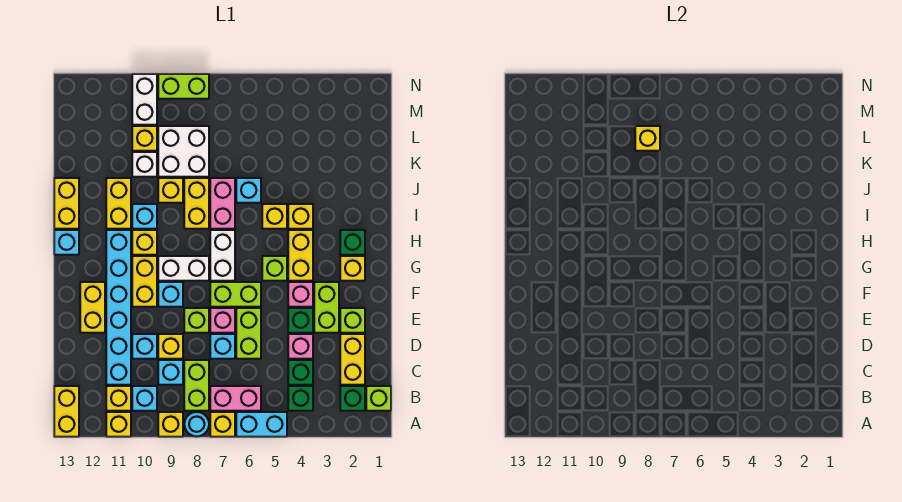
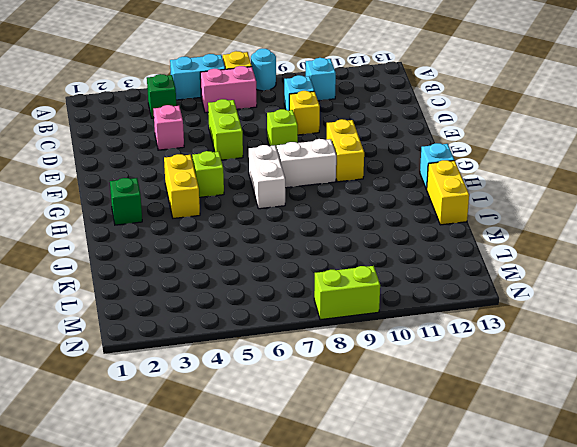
none -> yellow brick A9 level 1
none -> yellow brick A11 level 1
none -> yellow brick A13:B13 level 1
none -> lime brick B1 level 1

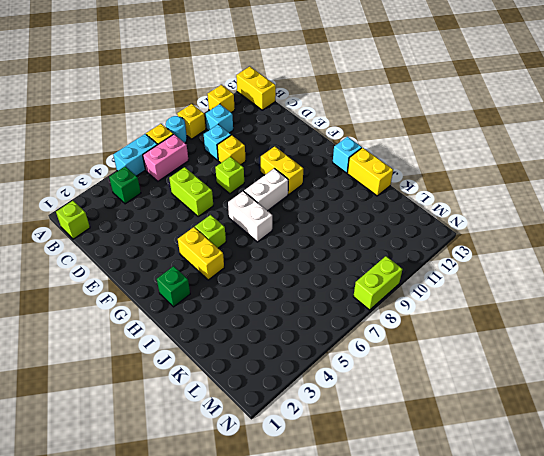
none -> green brick B2 level 1
none -> lime brick B8:C8 level 1
none -> yellow brick B11 level 1
none -> yellow brick C2:D2 level 1

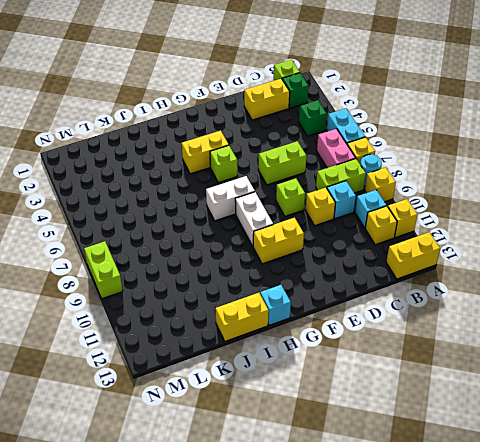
none -> green brick C4 level 1
none -> cyan brick C11:H11 level 1
none -> pink brick D4 level 1
none -> cyan brick D7 level 1

